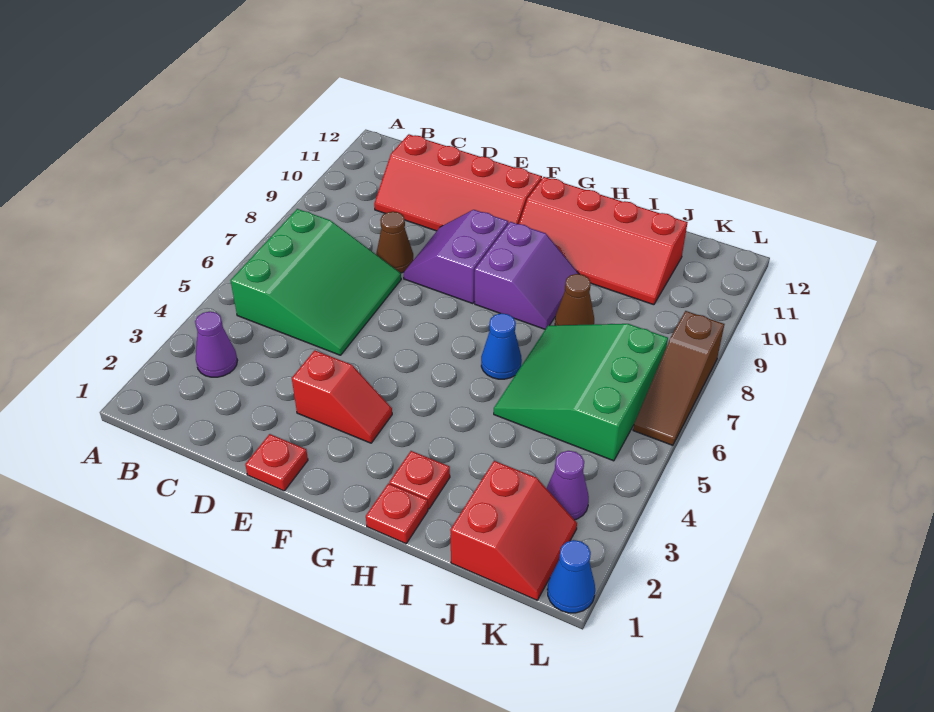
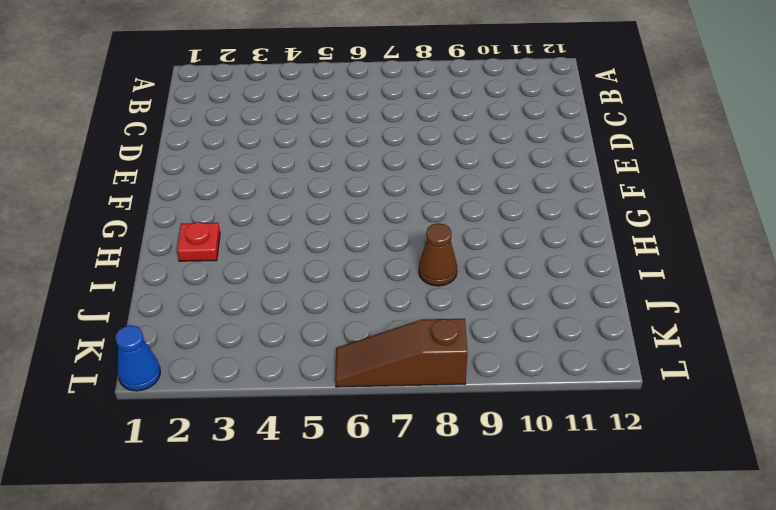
none -> purple cone B3 level 1
none -> green slope B5:D7 level 1 top B
none -> red slope C10:F11 level 1 top 11

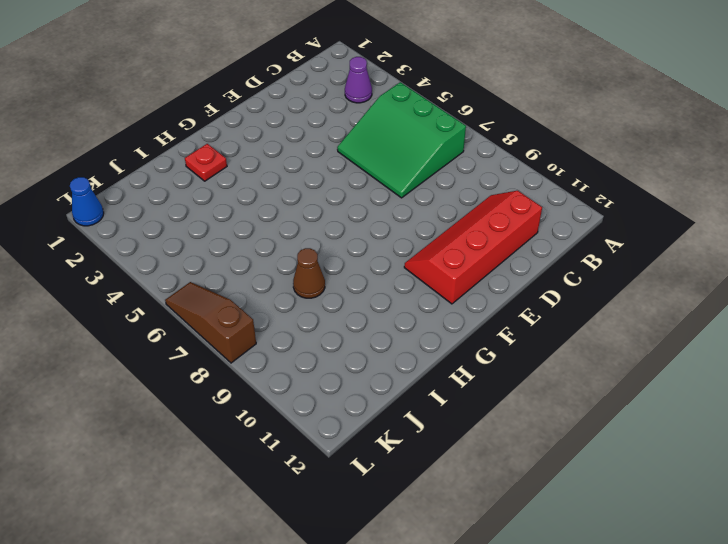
none -> brown cone D8 level 1
none -> red plate E1 level 1
none -> red slope E3:F3 level 1 top E

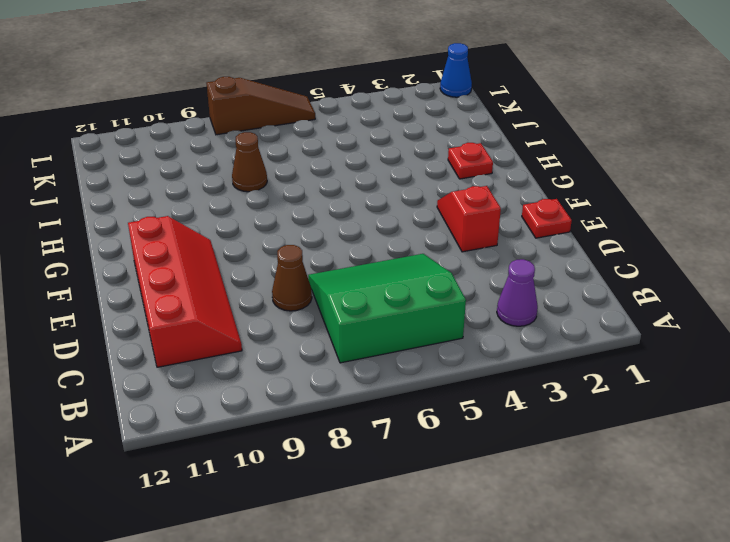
none -> purple slope E8:F9 level 1 top F
none -> purple slope G8:H9 level 1 top G
none -> red slope G10:J11 level 1 top 11

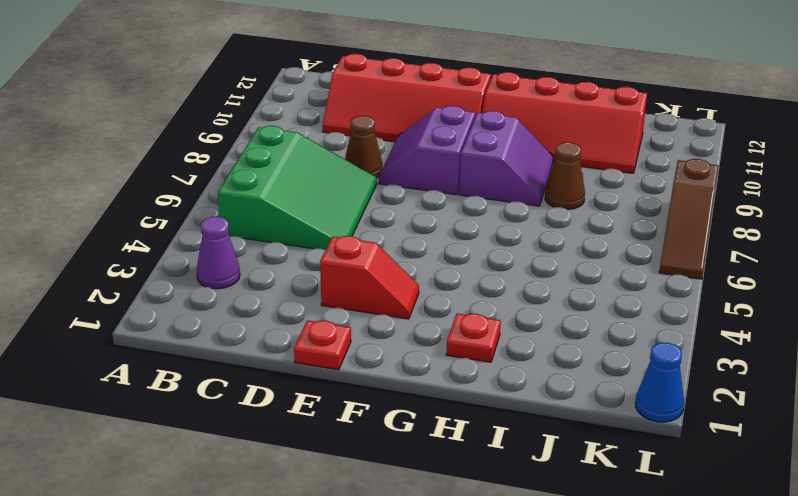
none -> red plate H1 level 1
none -> blue cone H6 level 1
none -> green slope I5:K7 level 1 top K

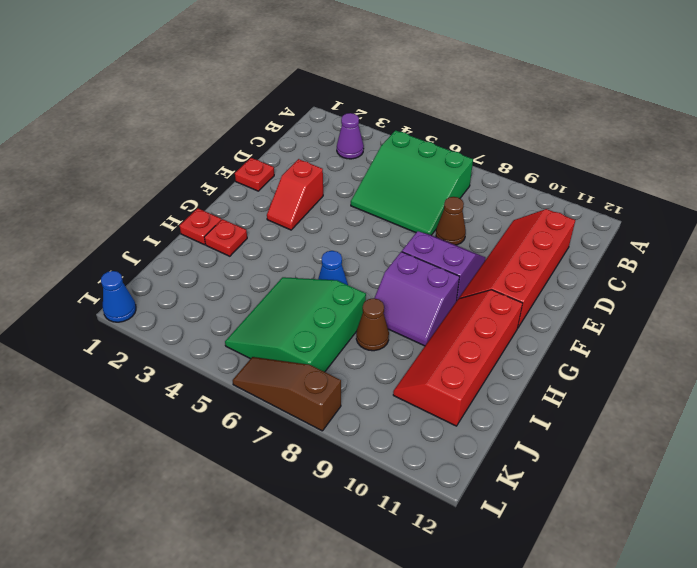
green slope I5:K7 level 1 top 7 -> green slope I5:K7 level 1 top K
none -> red slope J1:K2 level 1 top J
none -> purple cone K3 level 1

